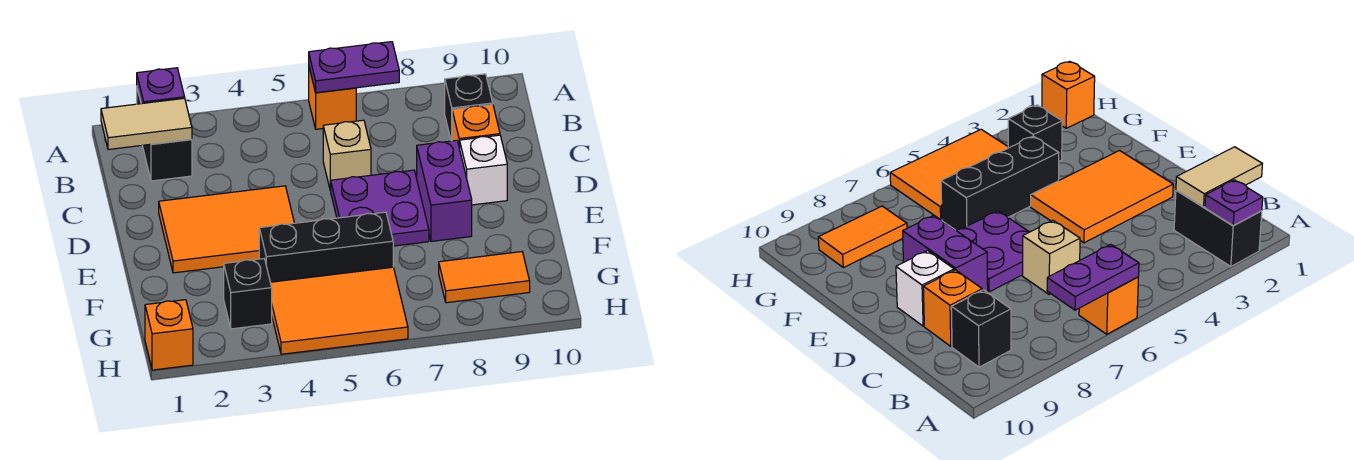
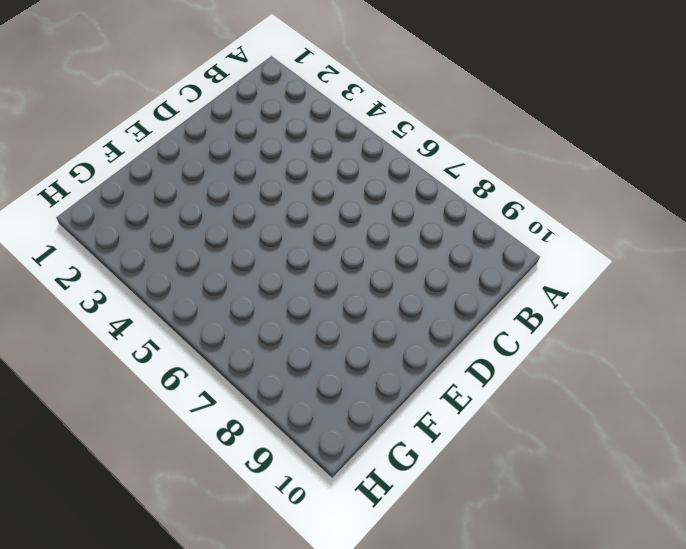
none -> black brick A2:B2 level 1
none -> orange brick A6 level 1
none -> black brick B9 level 1

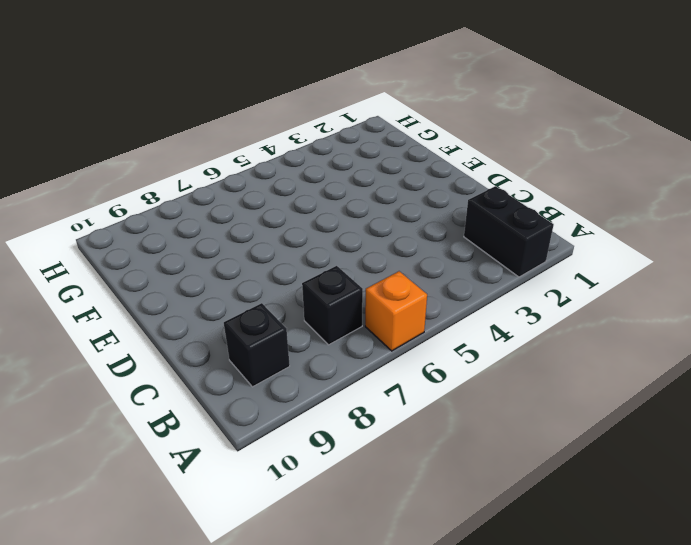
black brick B7 level 1 -> black brick G3 level 1
none -> tan brick C6 level 1
none -> orange brick C9 level 1
none -> orange tile D2:E4 level 1

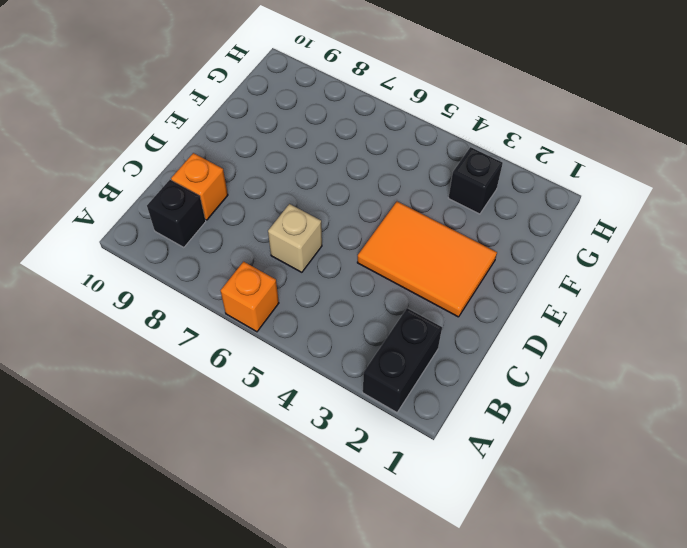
none -> purple plate D6:E7 level 1
none -> purple brick D8:E8 level 1
none -> white brick D9 level 1

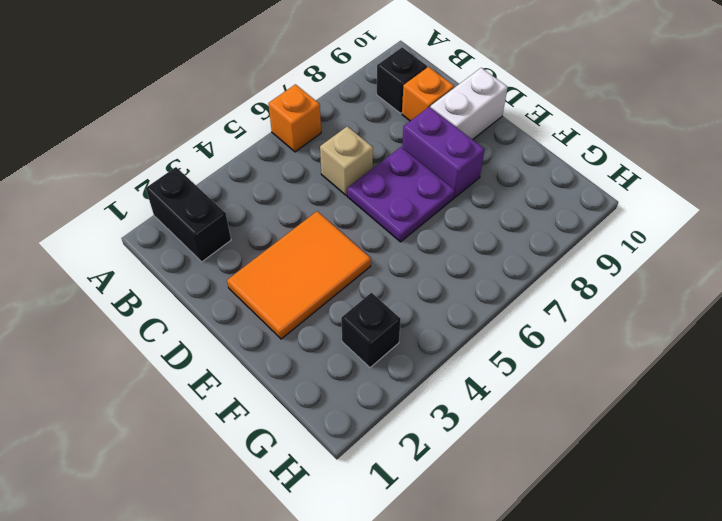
white brick D9:D10 level 1 -> white brick D9 level 1
none -> black brick F4:F6 level 1
none -> orange tile G4:H6 level 1
none -> orange tile G8:G9 level 1

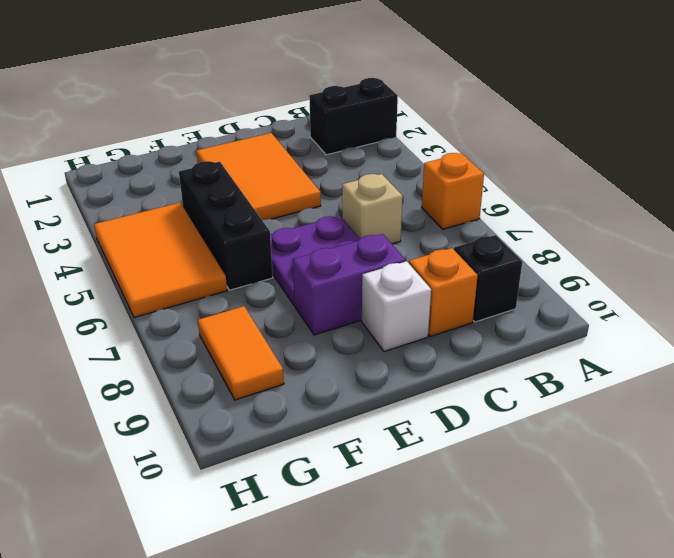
none -> black brick G3 level 1
none -> orange brick H1 level 1
none -> purple plate A2 level 2

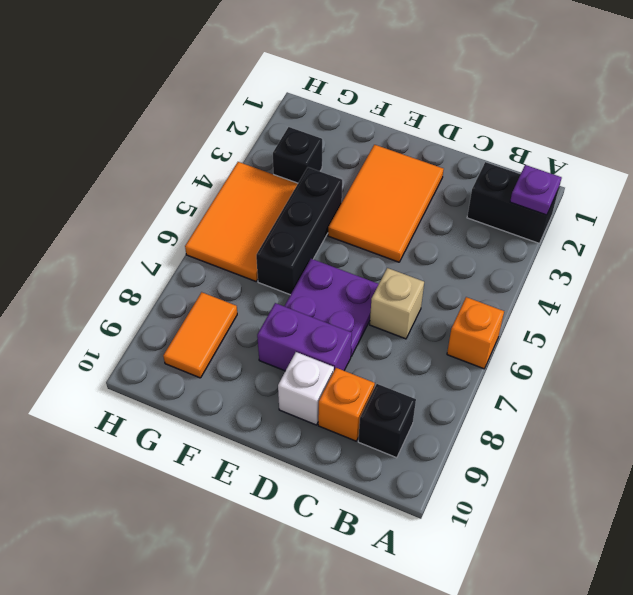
none -> orange brick H1 level 1
none -> purple plate A6:A7 level 2
none -> tan tile B1:B2 level 2

